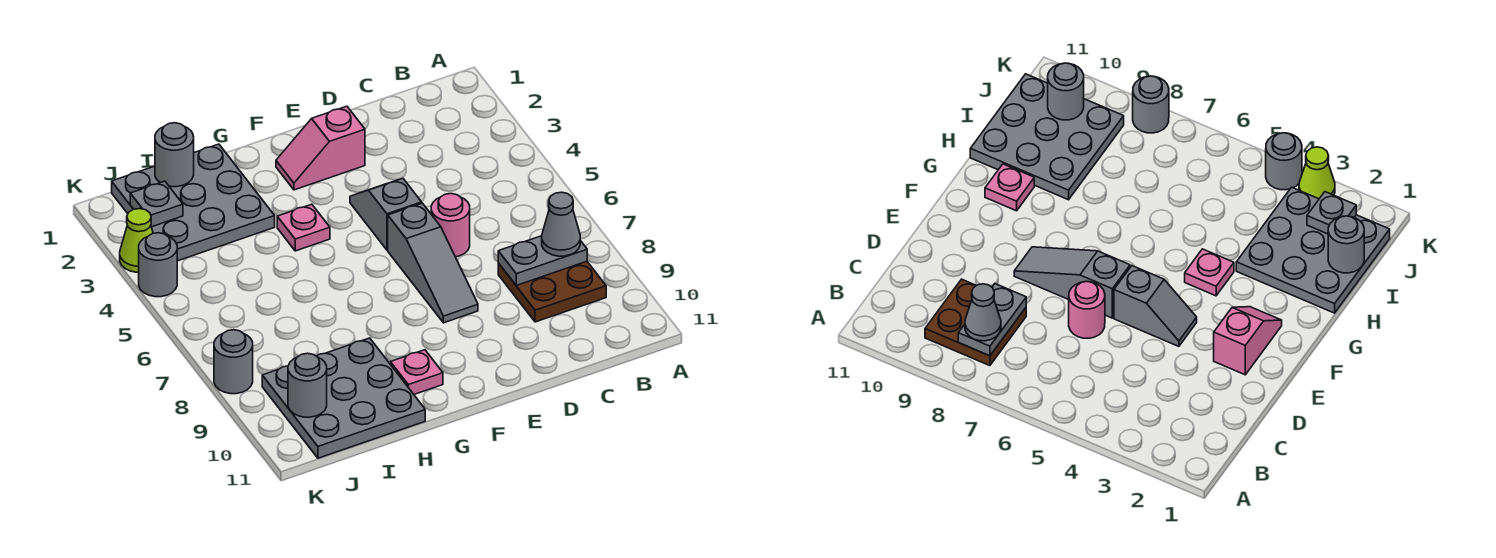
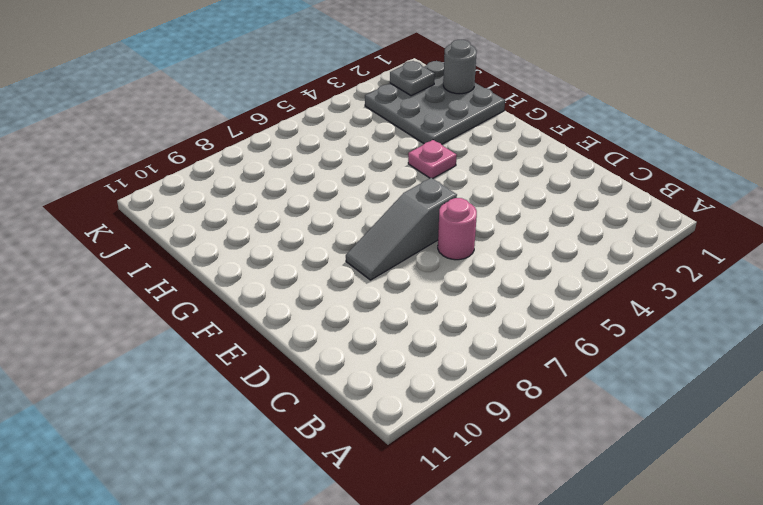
none -> brown plate B8:C9 level 1
none -> pink slope E2:F2 level 1 top E
none -> grey slope E4:E5 level 1 top 5

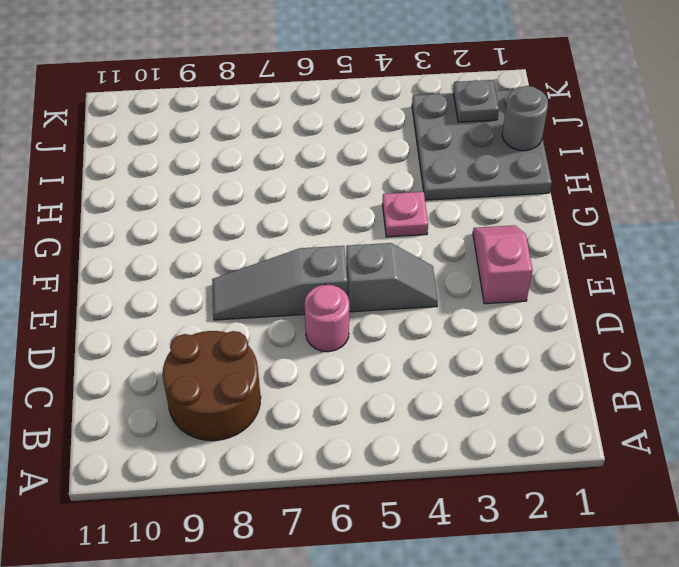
brown round brick B8:C9 level 1 -> brown plate B8:C9 level 1
none -> pink plate G10 level 1
none -> grey plate H9:J11 level 1
none -> lime cone K3 level 1

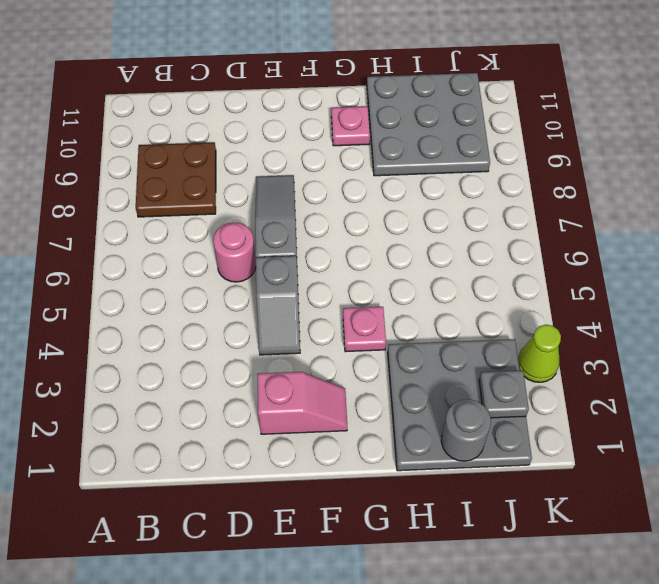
none -> grey round brick K4 level 1
none -> grey round brick K8 level 1
none -> grey plate B8:C8 level 2

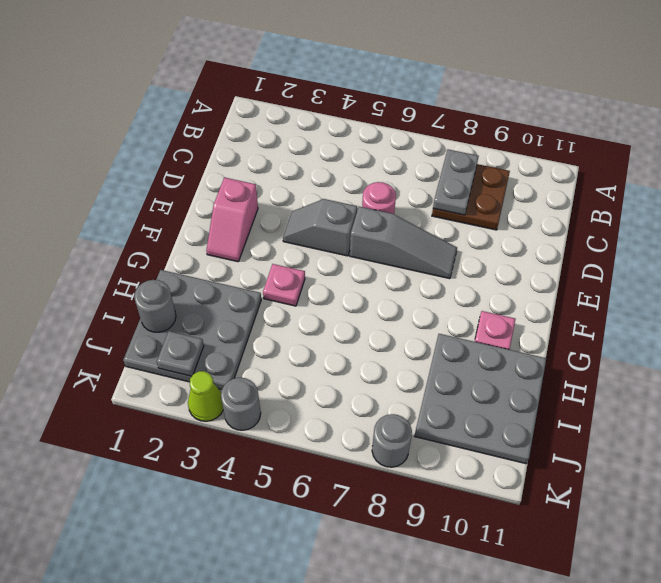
none -> grey round brick J10 level 2
none -> grey cone B8 level 3

